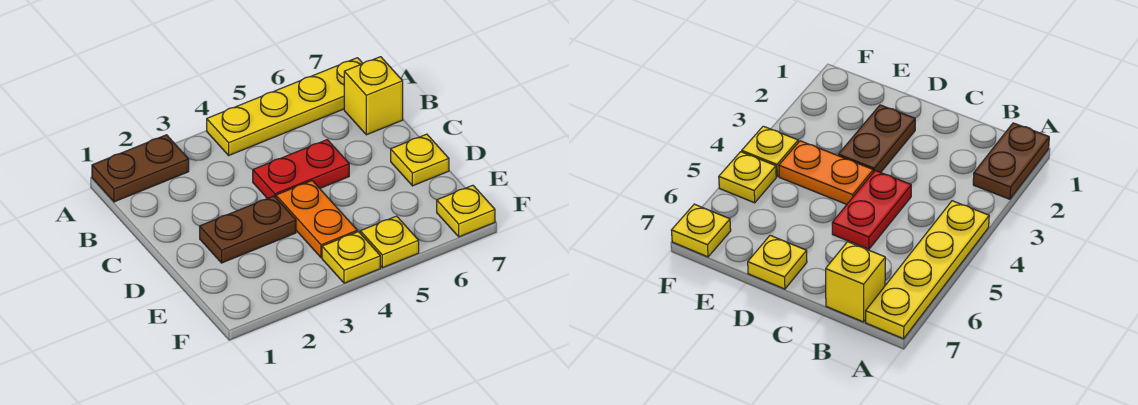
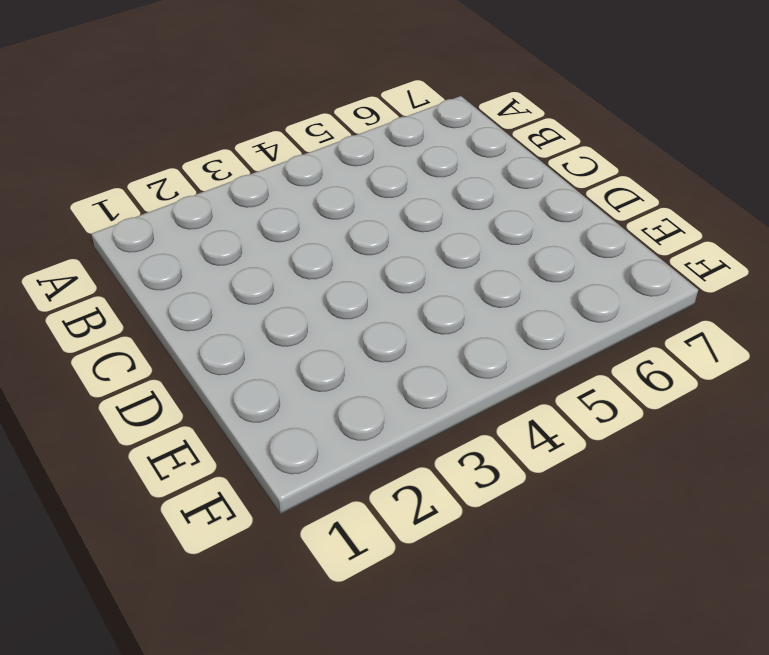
none -> brown plate A1:A2 level 1
none -> yellow plate A4:A7 level 1

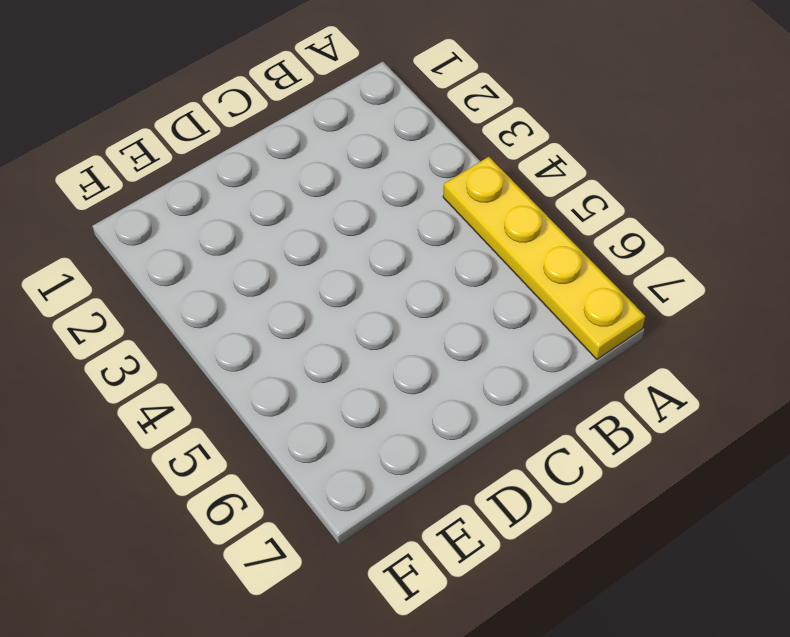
none -> brown plate A1:A2 level 1
none -> yellow brick B7 level 1

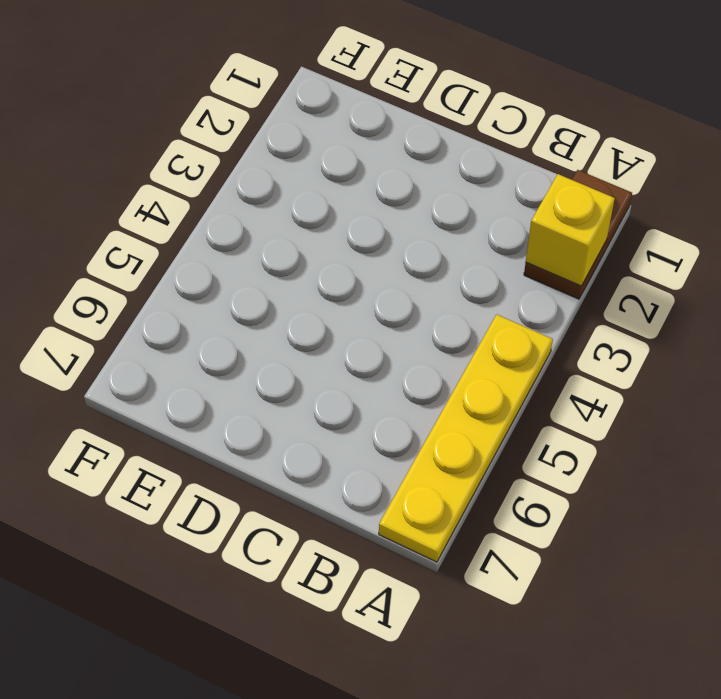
yellow brick A2 level 2 -> yellow brick B7 level 1
none -> red plate C4:C5 level 1
none -> brown plate D2:D3 level 1

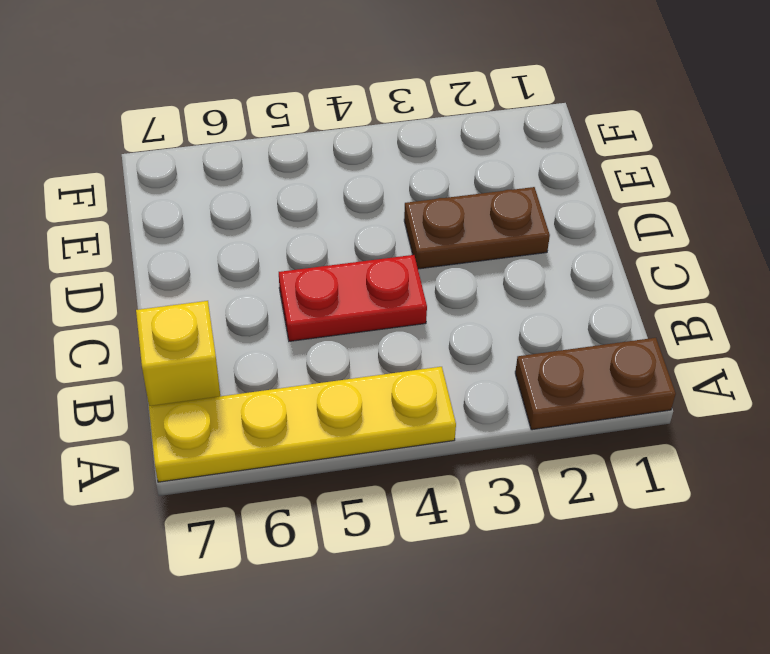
none -> orange plate D4:E4 level 1
none -> yellow plate D7 level 1

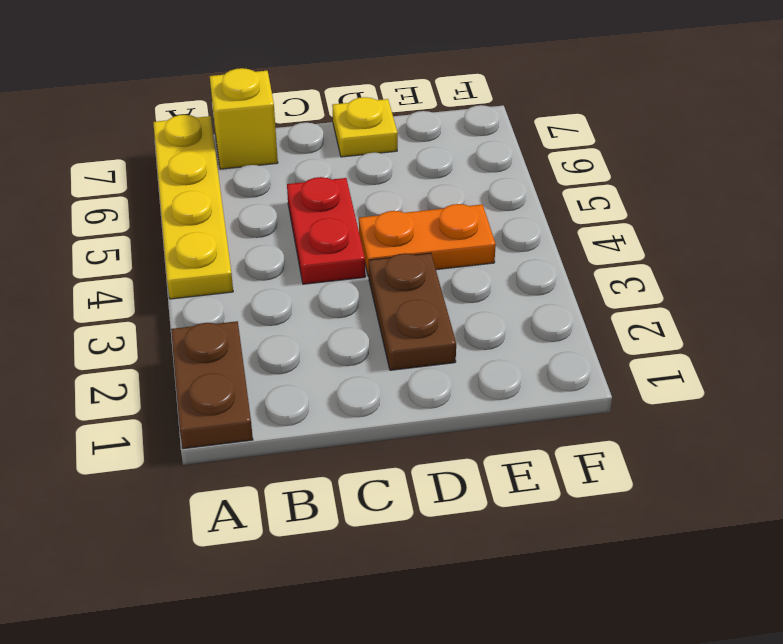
none -> yellow plate F4 level 1
none -> yellow plate F5 level 1

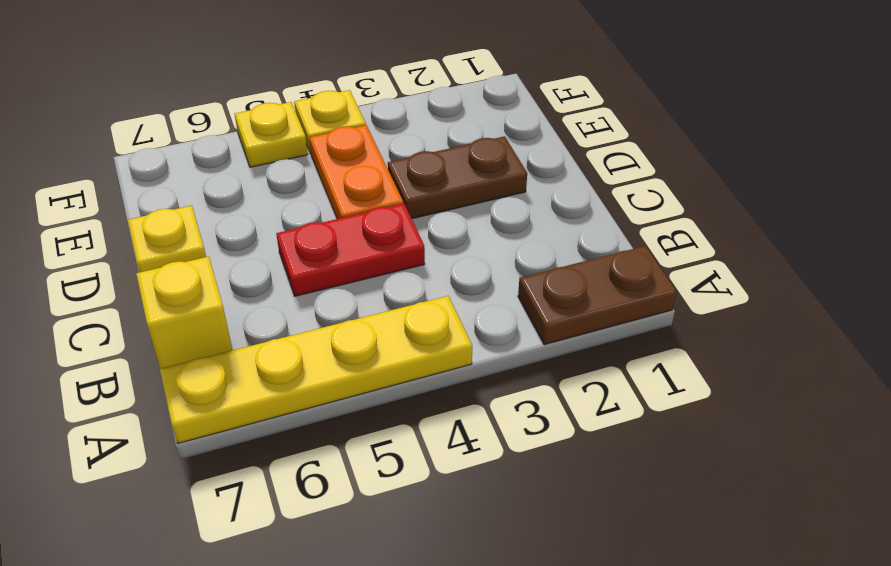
none -> yellow plate F7 level 1

